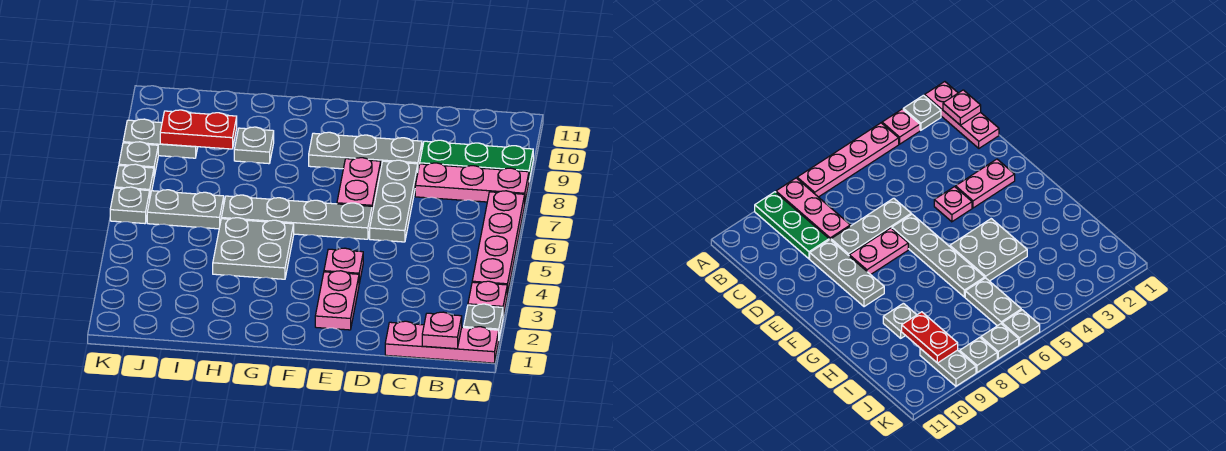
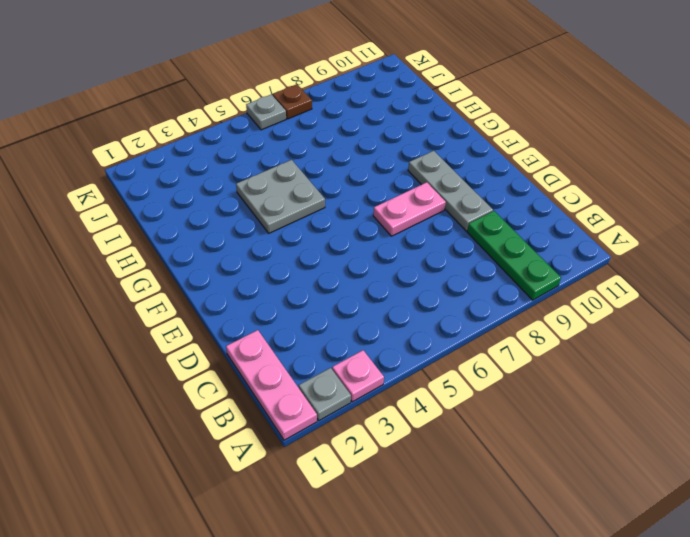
brown plate K7 level 1 -> grey plate K7 level 1
none -> pink plate A4:A7 level 1
none -> pink plate A8:C8 level 1
none -> grey plate D6:D8 level 1

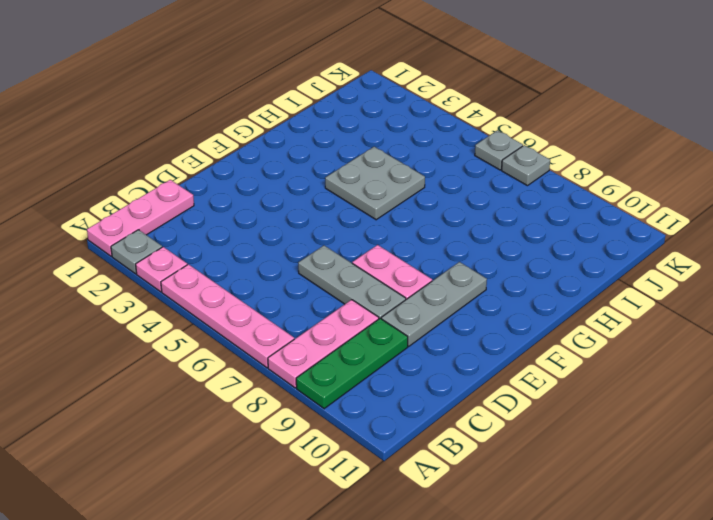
none -> pink plate E2:E3 level 1
none -> pink plate E4 level 1
none -> grey plate E6:H6 level 1

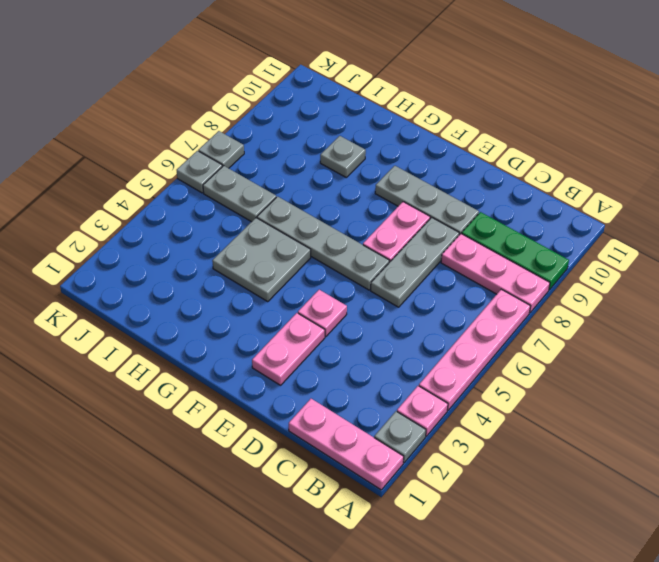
none -> grey plate J9:K9 level 1
none -> grey plate K8 level 1
none -> pink plate B1 level 2

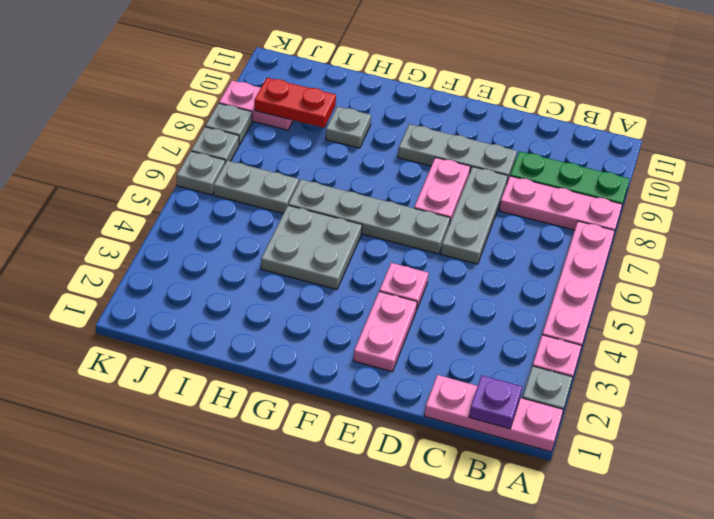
purple plate B1 level 2 -> pink plate B1 level 2
pink plate J9:K9 level 1 -> grey plate J9:K9 level 1

